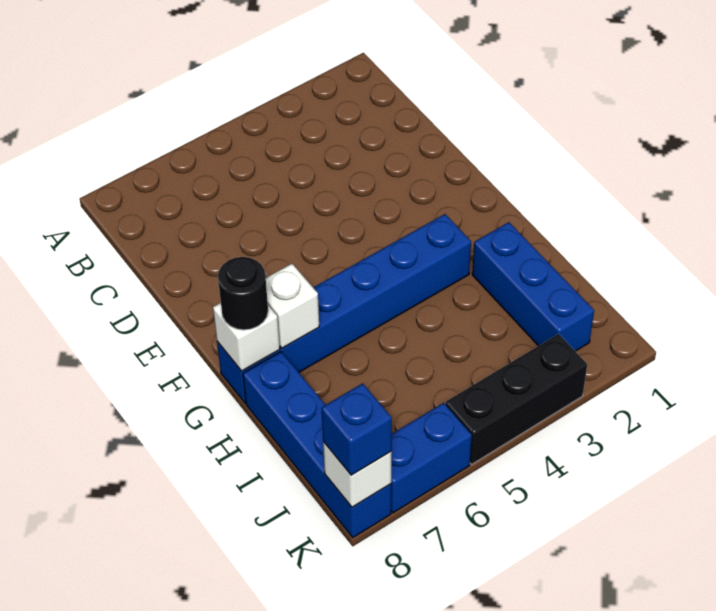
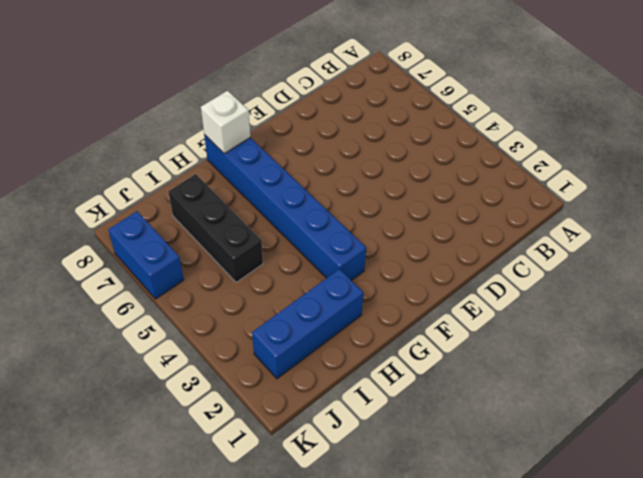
black brick I5:I7 level 1 -> black brick K3:K5 level 1
none -> blue brick H8:K8 level 1
none -> white brick G7 level 2

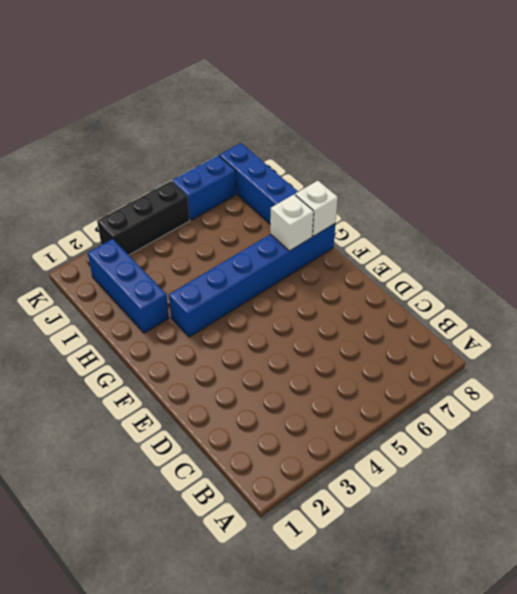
none -> white brick K8 level 2
none -> black round brick G8 level 3

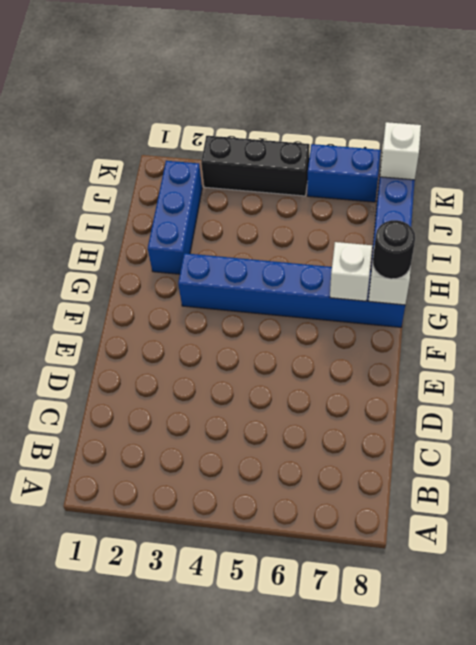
none -> blue brick K8 level 3

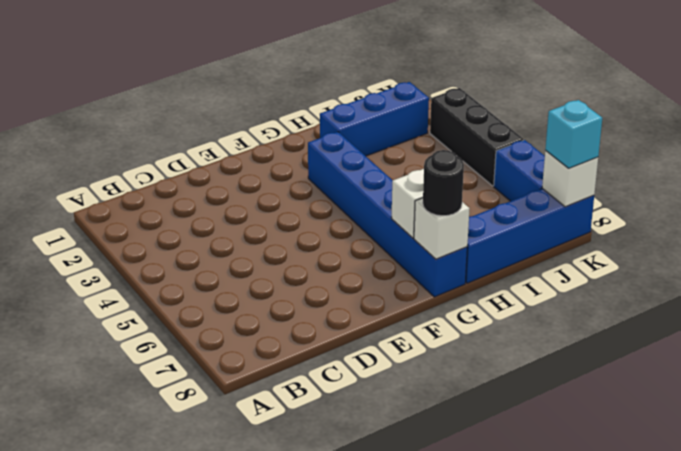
cyan brick K8 level 3 -> blue brick K8 level 3

